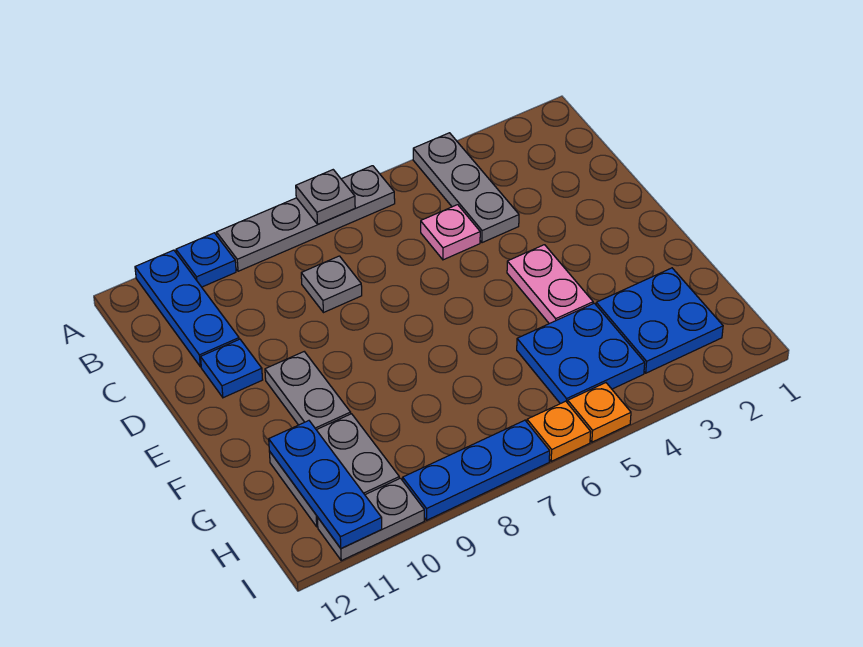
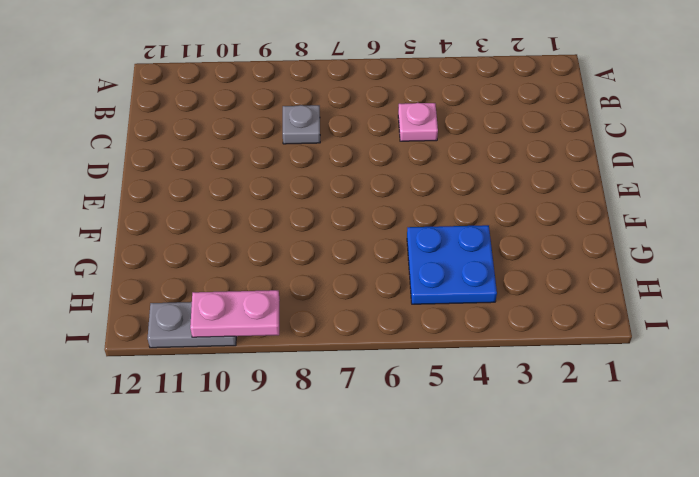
pink plate I9:I10 level 2 -> pink plate E4:F4 level 1
none -> grey plate A4:C4 level 1
none -> grey plate A6:A9 level 1
none -> blue plate A10 level 1

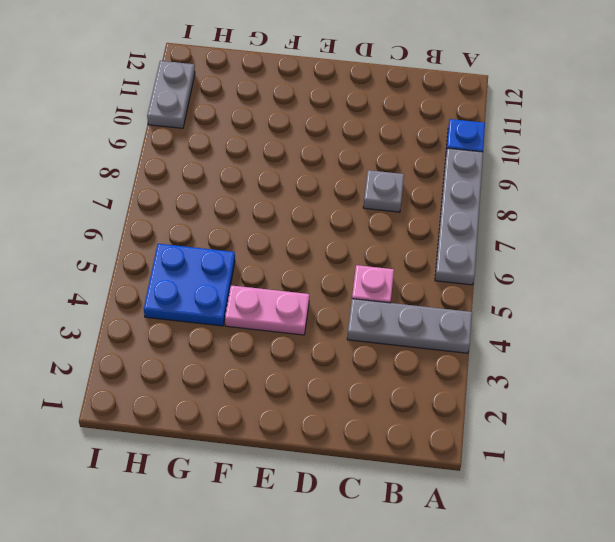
none -> blue plate A11:C11 level 1
none -> blue plate D11 level 1
none -> grey plate E10:F10 level 1

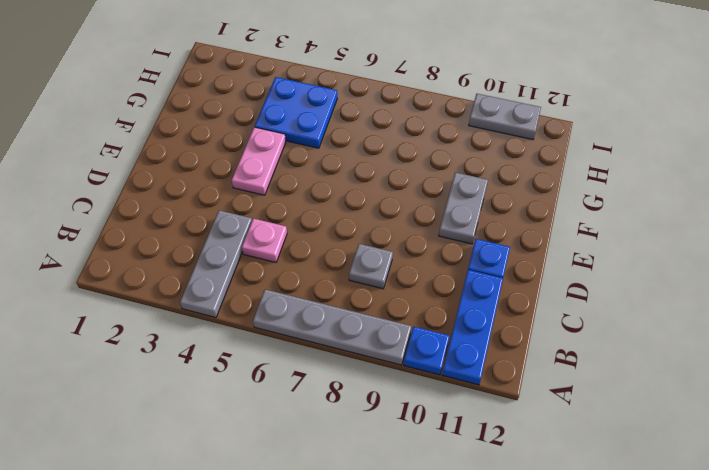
none -> blue plate G2:H3 level 1
none -> grey plate G10:H11 level 1
none -> orange plate I5 level 1

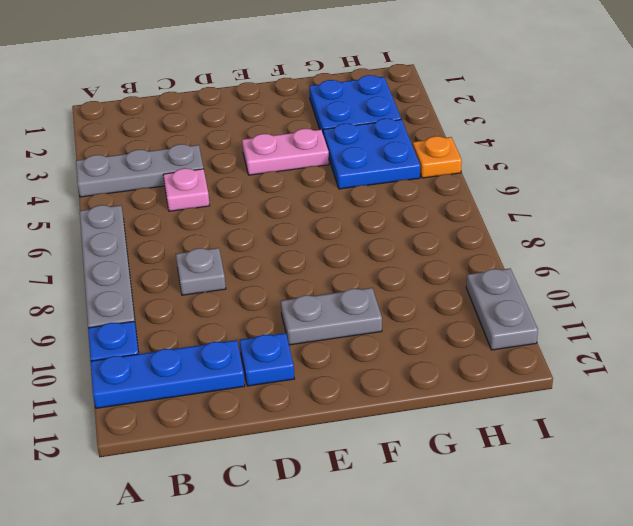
none -> grey plate G10:H11 level 1
none -> orange plate I6 level 1
none -> blue plate I7:I9 level 1

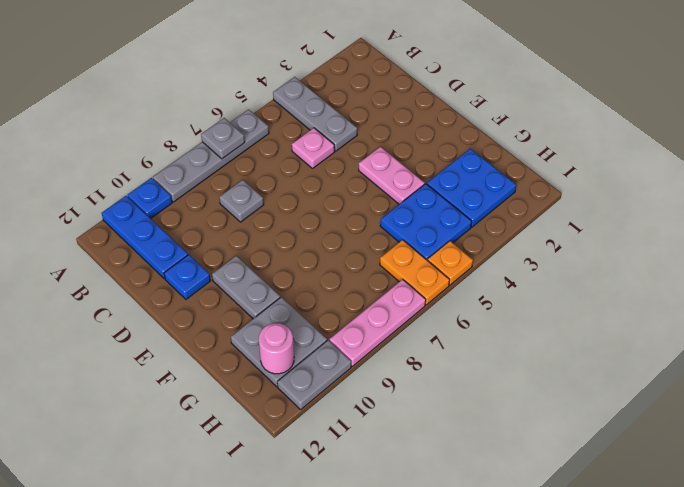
orange plate H6:I6 level 1 -> orange plate I6 level 1
pink round brick H11 level 2 -> blue plate G11:I11 level 2
pink plate I7:I9 level 1 -> blue plate I7:I9 level 1

